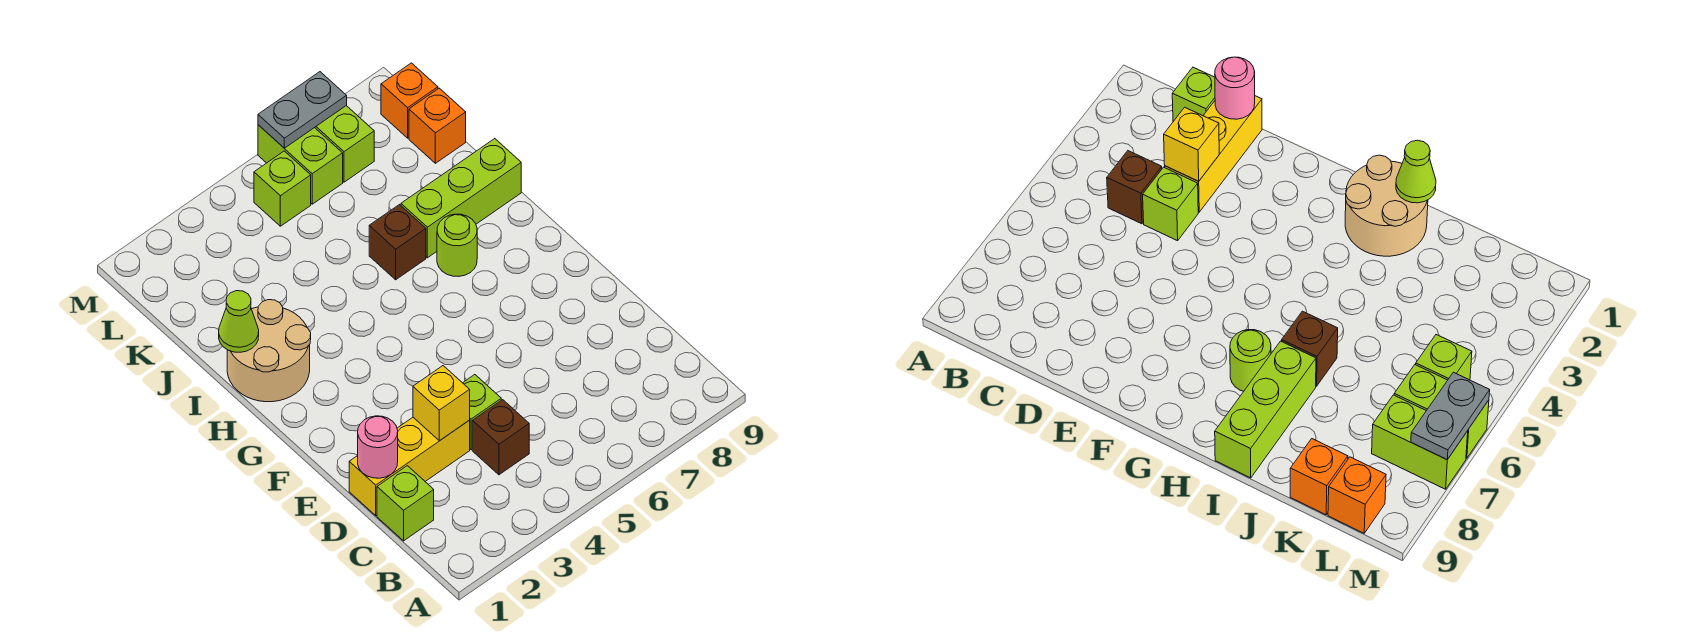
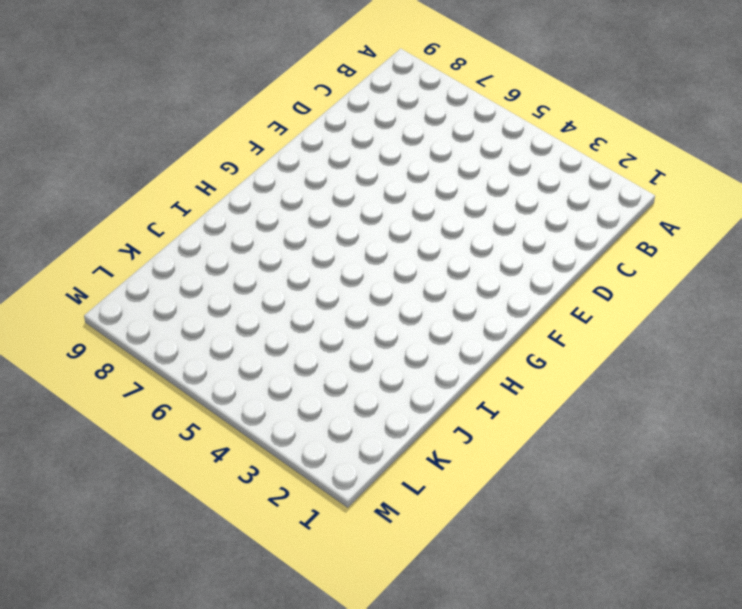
none -> lime brick C1 level 1
none -> brown brick C4 level 1
none -> yellow brick D1:D3 level 1

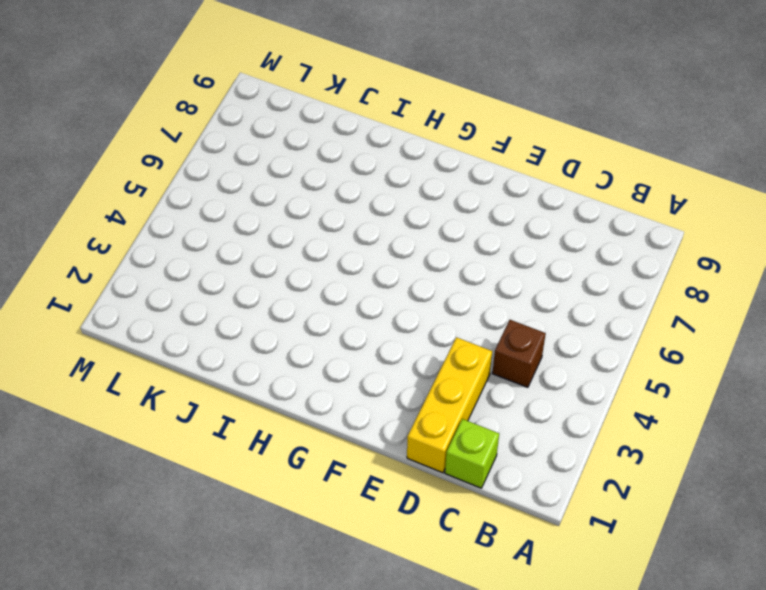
none -> lime brick D4 level 1
none -> tan round brick H1:I2 level 1
none -> lime round brick H7 level 1

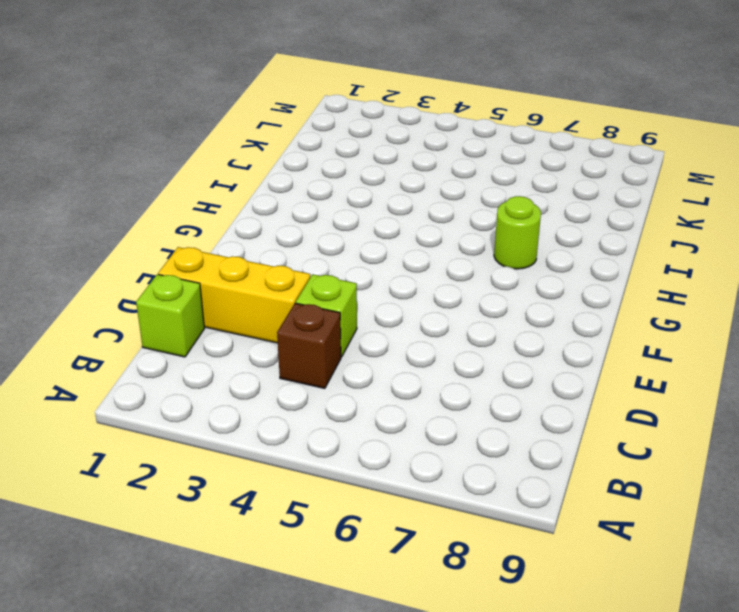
none -> tan round brick H1:I2 level 1
none -> brown brick I6 level 1
none -> lime brick I7:I9 level 1

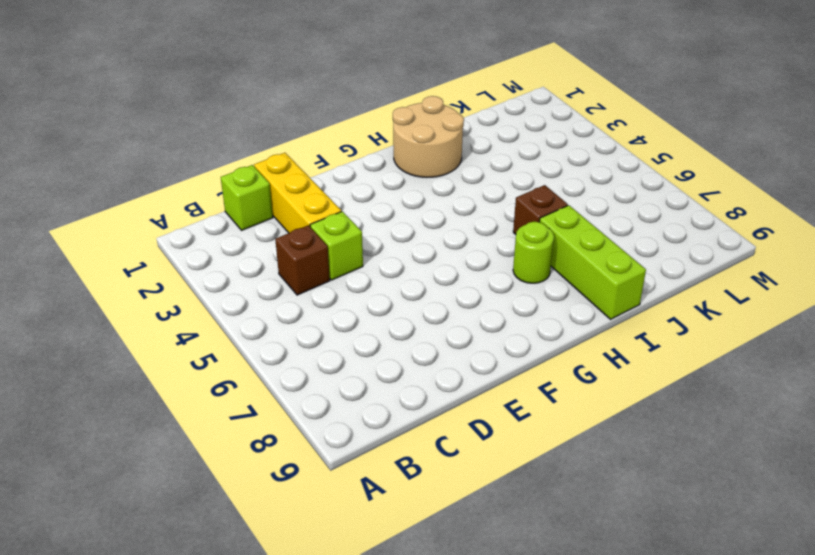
none -> orange brick K9 level 1
none -> lime brick L5 level 1
none -> lime brick L6:M6 level 1

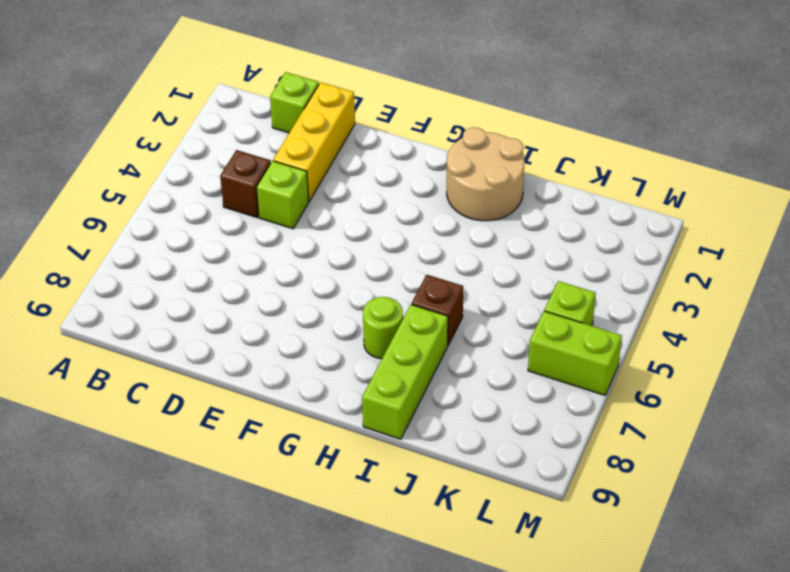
none -> orange brick K9 level 1
none -> lime brick L7:M7 level 1
none -> orange brick L9 level 1

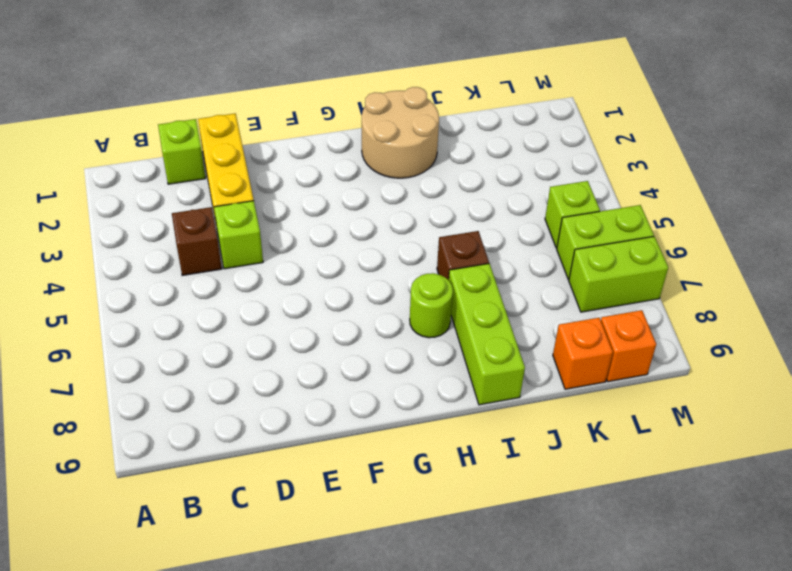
none -> pink round brick D1 level 2
none -> yellow brick D3 level 2
none -> lime cone I1 level 2

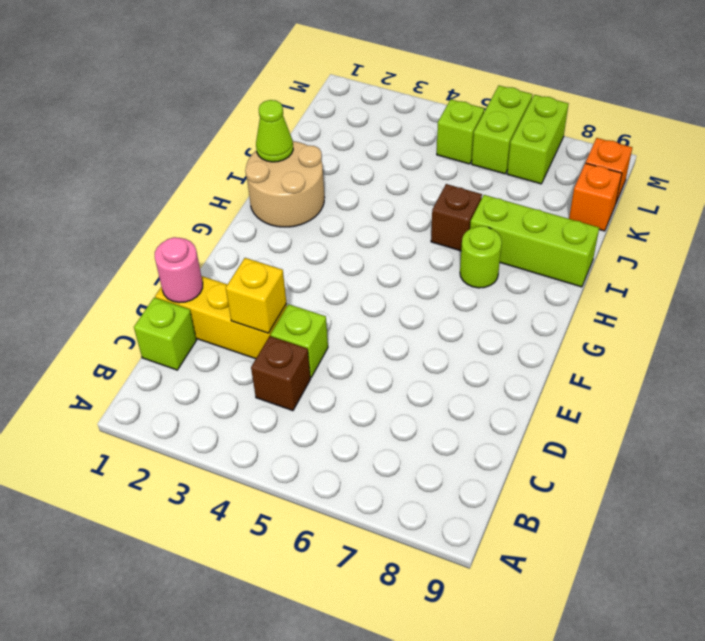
none -> grey plate M6:M7 level 2

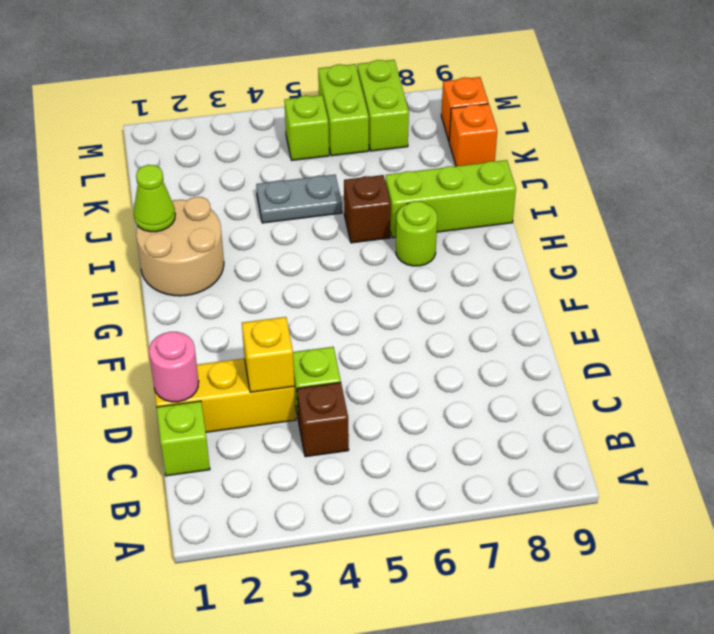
grey plate J4:J5 level 1 -> grey plate M6:M7 level 2

